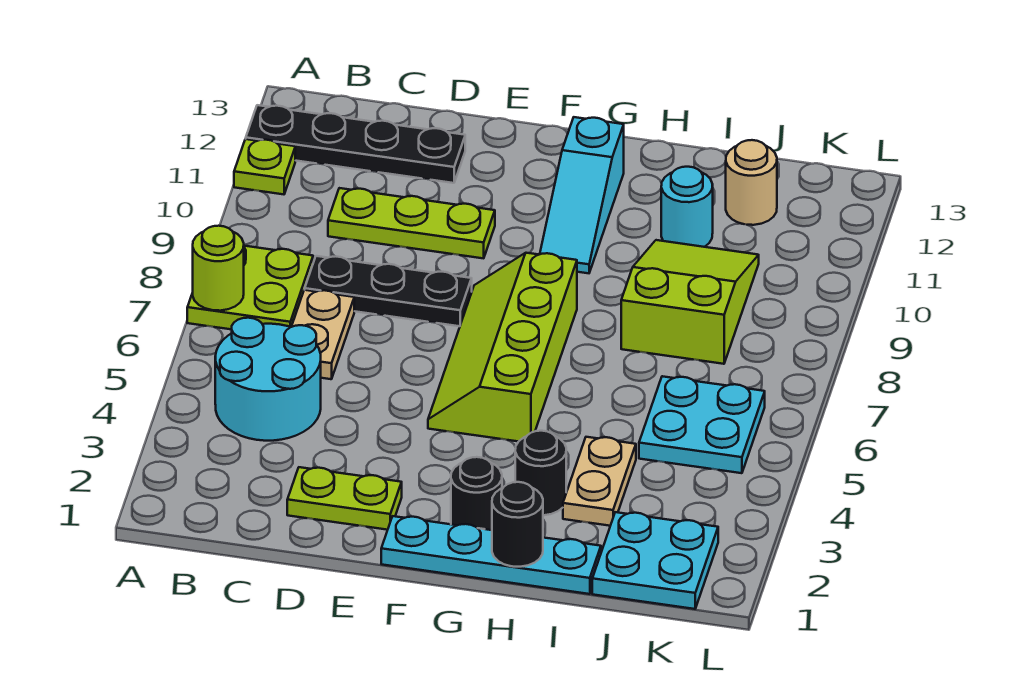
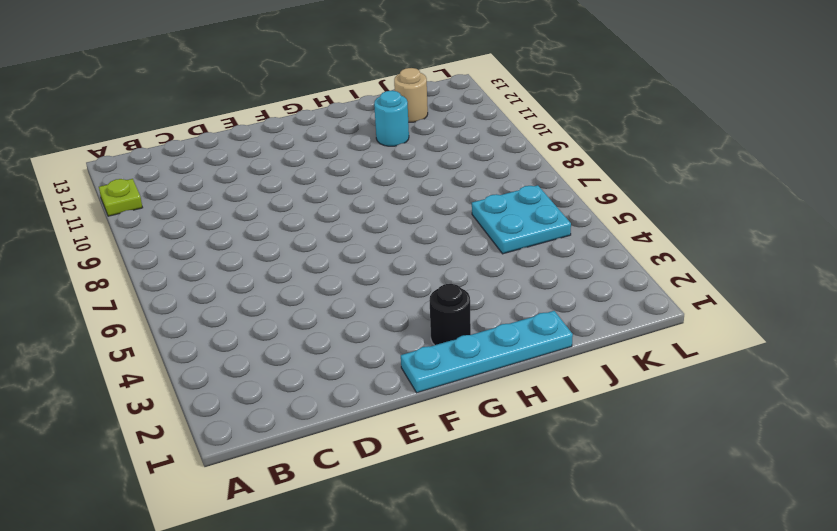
none -> lime plate A7:B8 level 1
none -> black plate A12:D12 level 1
none -> cyan round brick B4:C5 level 1

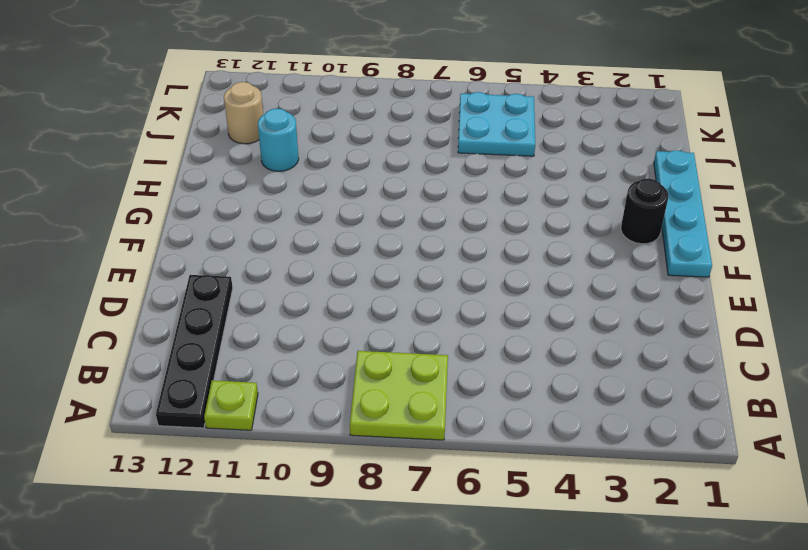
none -> cyan round brick B4:C5 level 1
none -> tan plate C6:C7 level 1
none -> black plate C8:E8 level 1

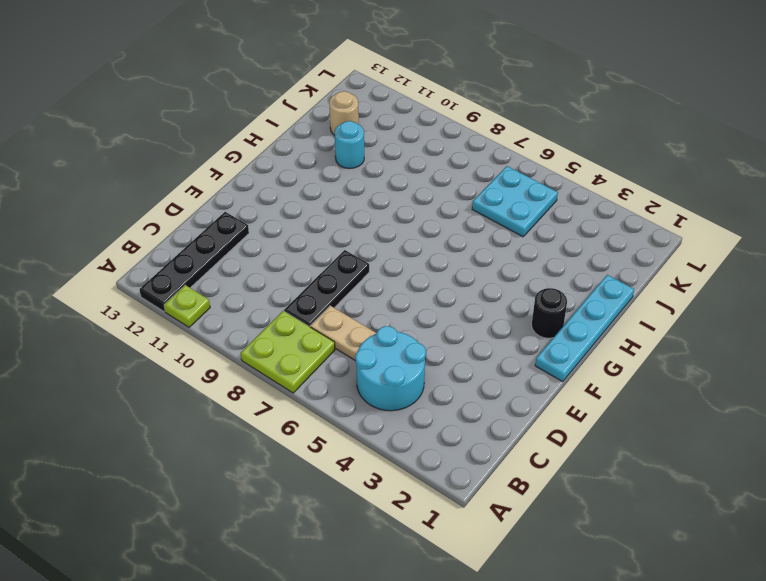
none -> lime plate C10:E10 level 1
none -> lime plate D2:E2 level 1
none -> lime slope F5:G8 level 1 top G

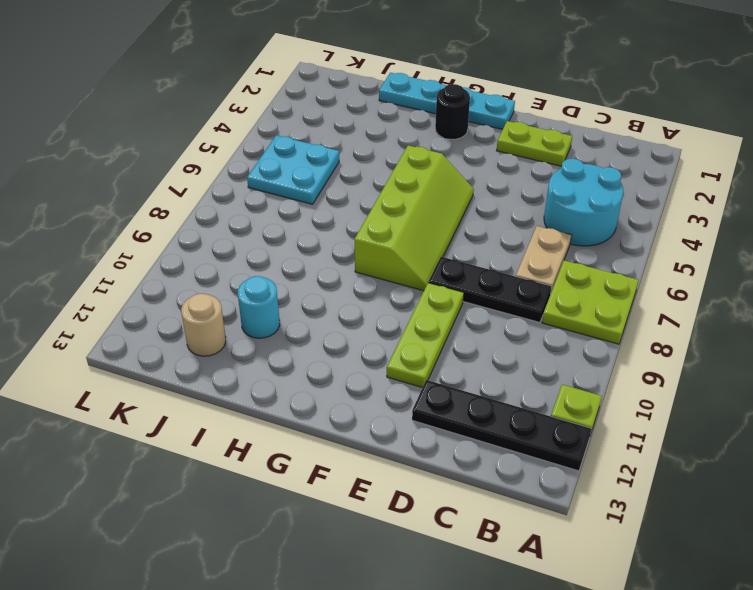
lime plate E9:E11 level 1 -> lime plate C10:E10 level 1
none -> cyan slope G10:G12 level 1 top 12
none -> black round brick H3 level 1
none -> tan plate I3:I4 level 1

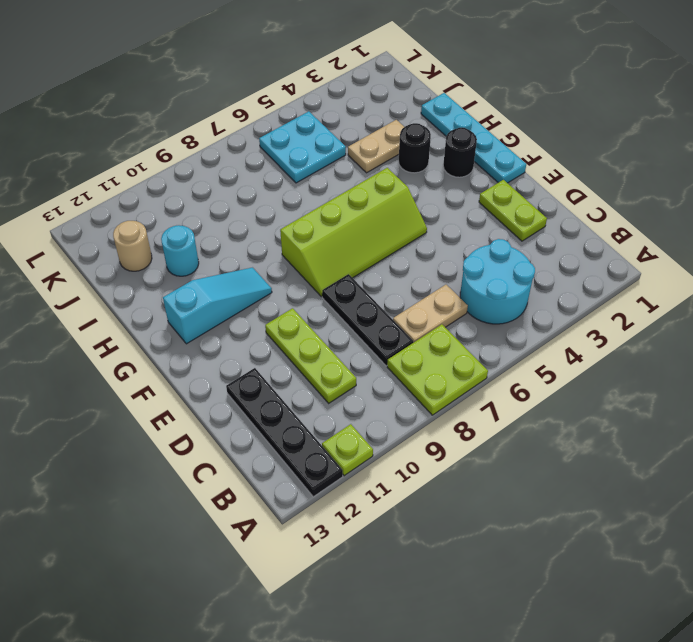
none -> lime slope I8:J10 level 1 top 8
none -> cyan plate J1:K2 level 1
none -> lime round brick A7 level 2

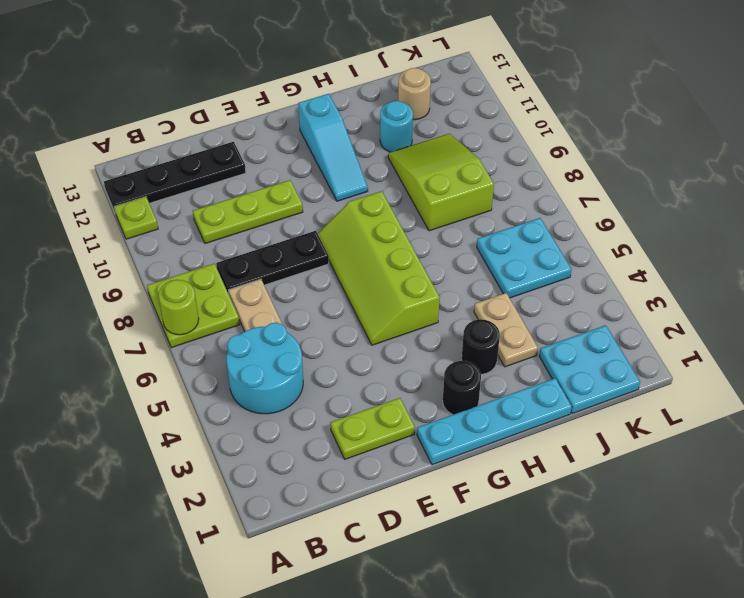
none -> black round brick H1 level 2

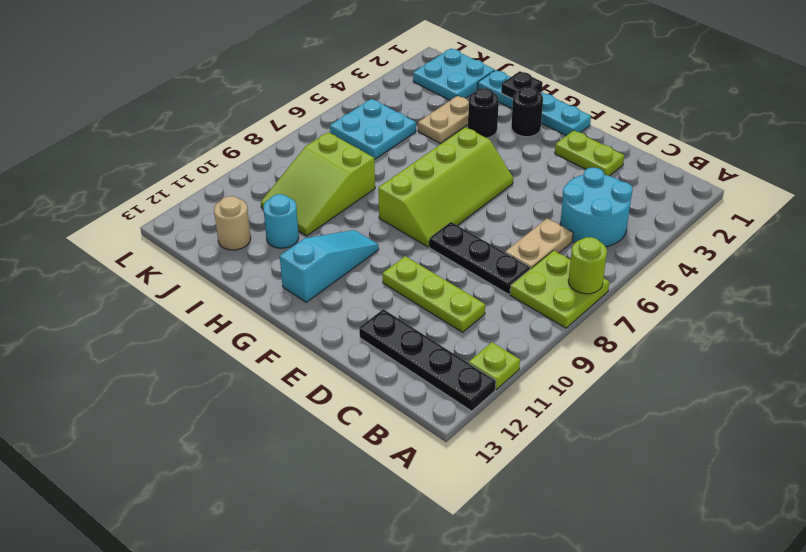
black plate H1 level 2 -> black round brick H1 level 2

